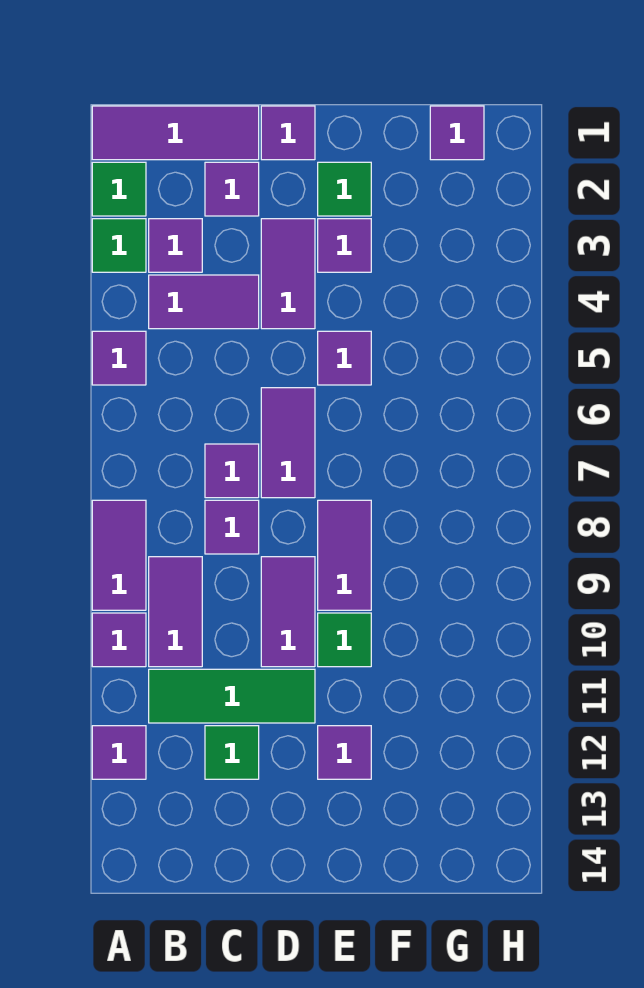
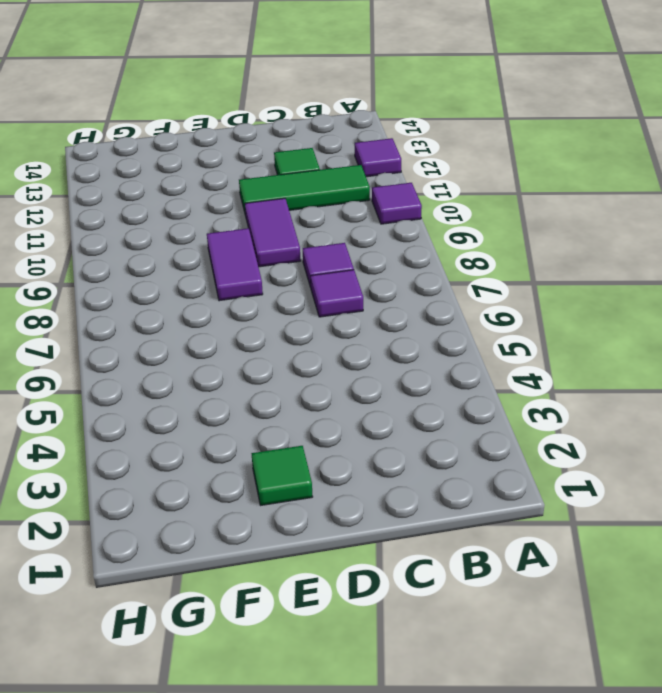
none -> purple tile A1:C1 level 1
none -> green tile A2 level 1
none -> green tile A3 level 1

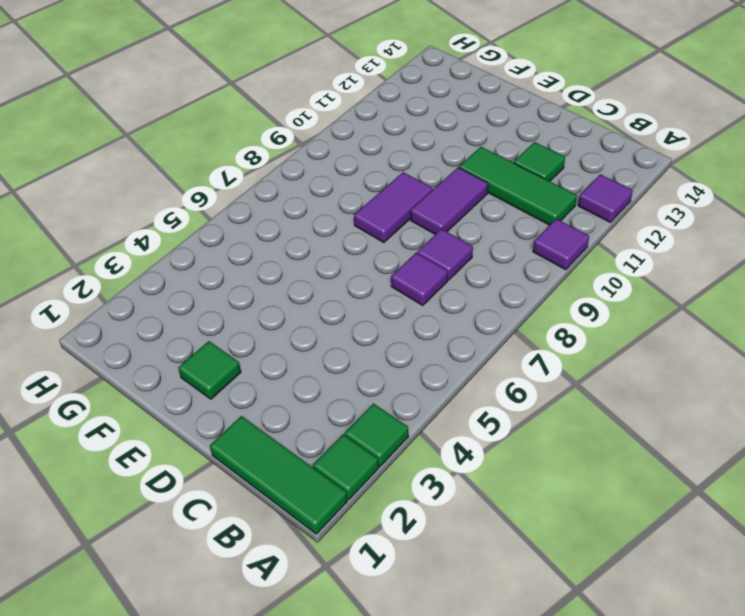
green tile A1:C1 level 1 -> purple tile A1:C1 level 1
none -> purple tile A5 level 1
none -> purple tile A8:A9 level 1
none -> purple tile B3 level 1

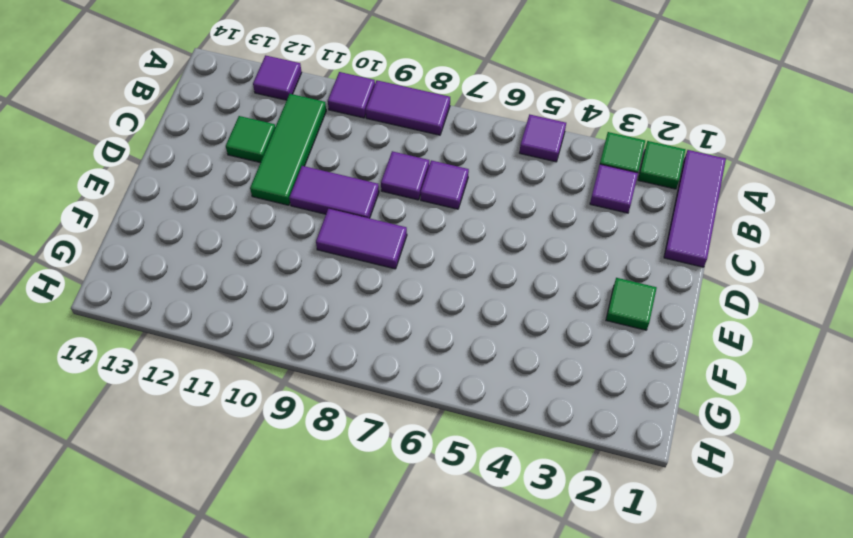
none -> purple tile B4:C4 level 1
none -> purple tile B9:B10 level 1
none -> purple tile C2 level 1

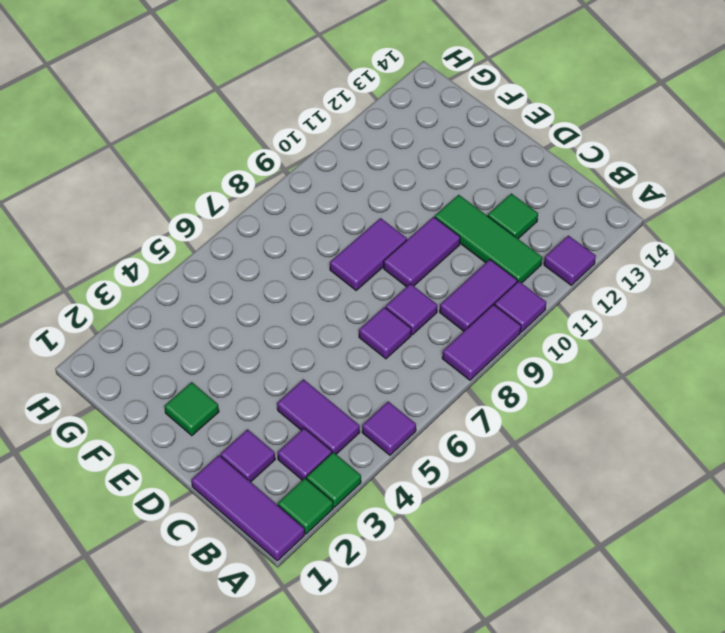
none -> purple tile D1 level 1
none -> purple tile D3:D4 level 1
none -> purple tile D6:D7 level 1

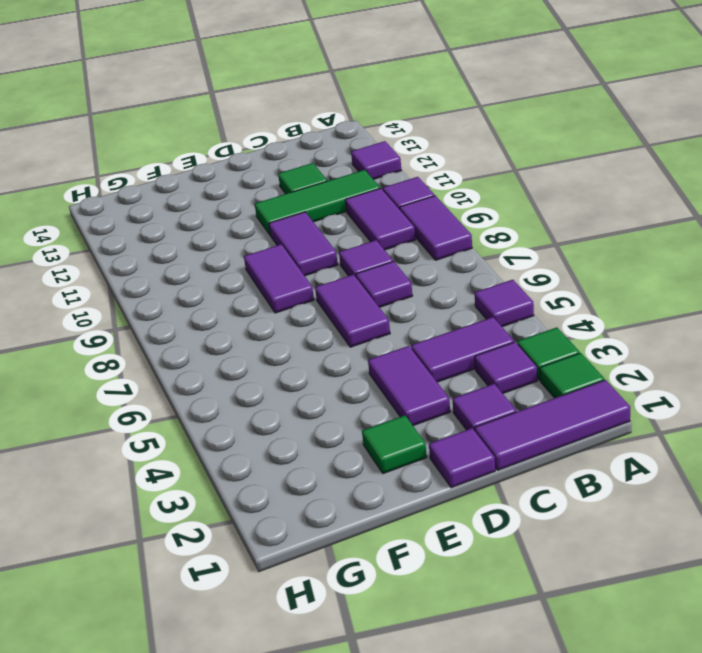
none -> purple tile E3 level 1
none -> purple tile E5 level 1
none -> green tile E10 level 1

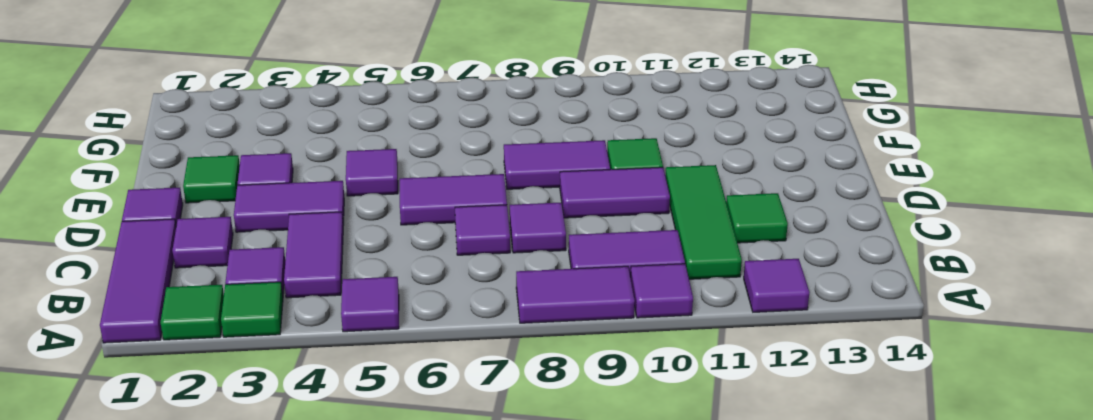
none -> purple tile E12 level 1
none -> purple tile G1 level 1

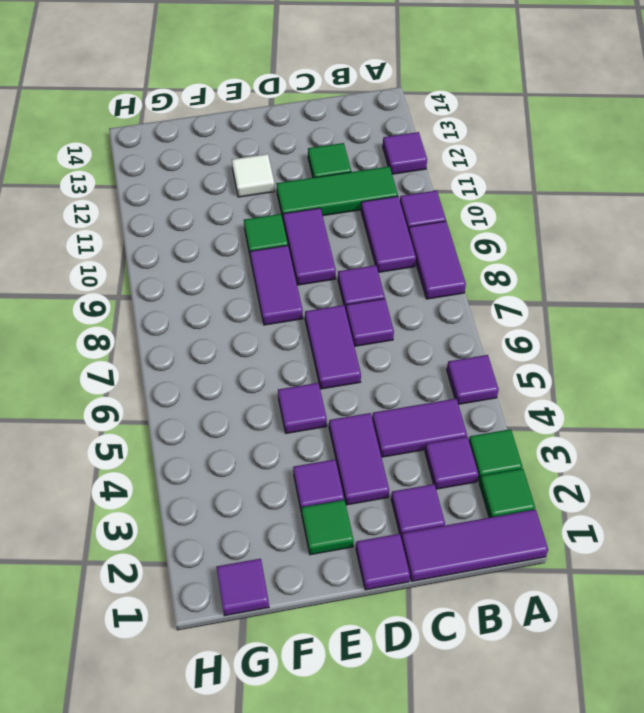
white tile E12 level 1 -> purple tile E12 level 1

